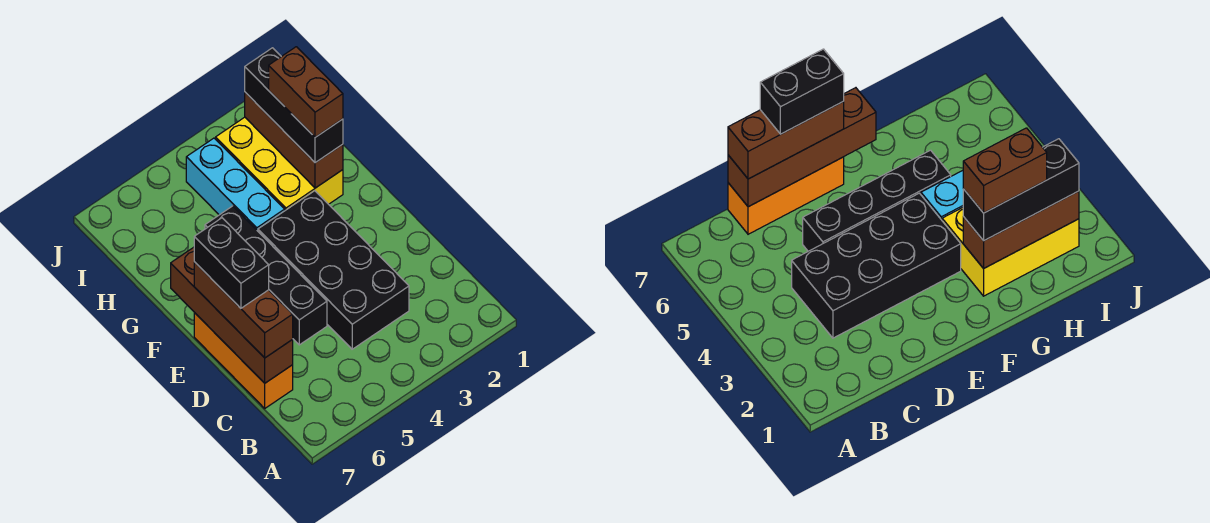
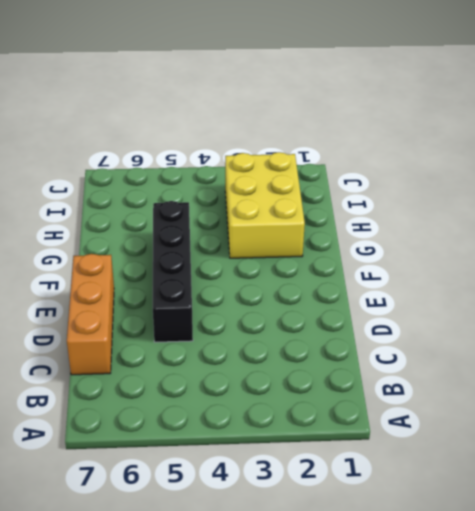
none -> black brick C3:F4 level 1
none -> cyan brick G4:I4 level 1

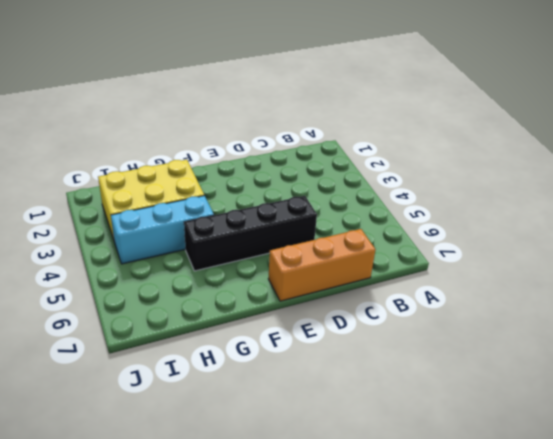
none -> black brick C3:F4 level 1
none -> brown brick C7:F7 level 2

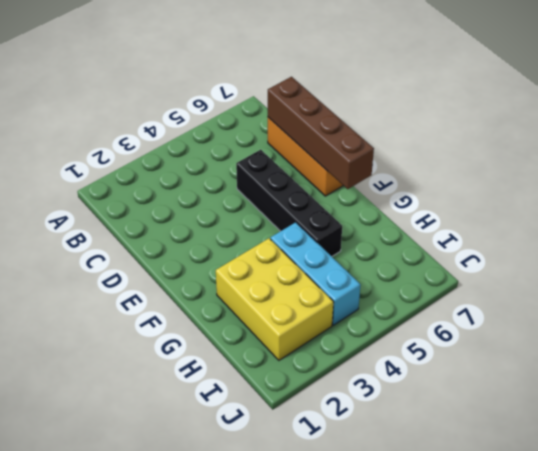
none -> black brick C3:F4 level 1
none -> brown brick G2:I2 level 2

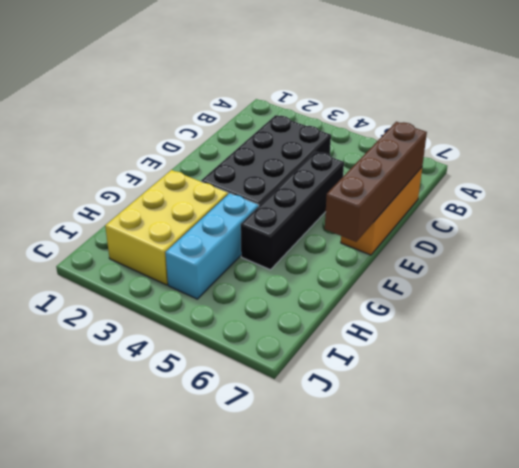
none -> brown brick G2:I2 level 2
none -> brown brick C7:E7 level 3

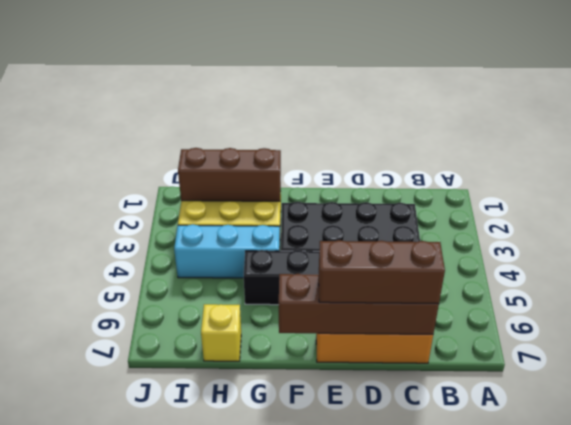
yellow brick H7 level 1 -> none
none -> black brick G2:I2 level 3
none -> black brick D7:E7 level 4

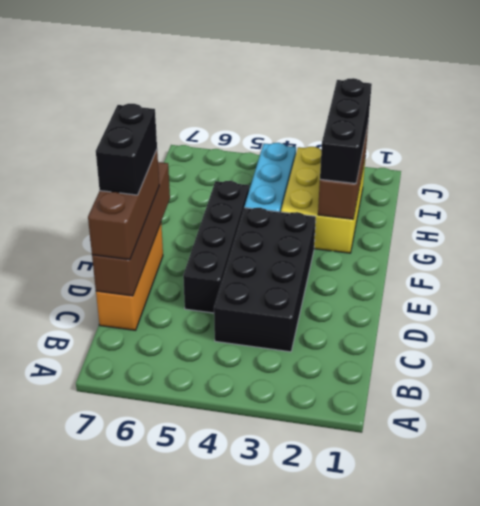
none -> brown brick G2:H2 level 4

